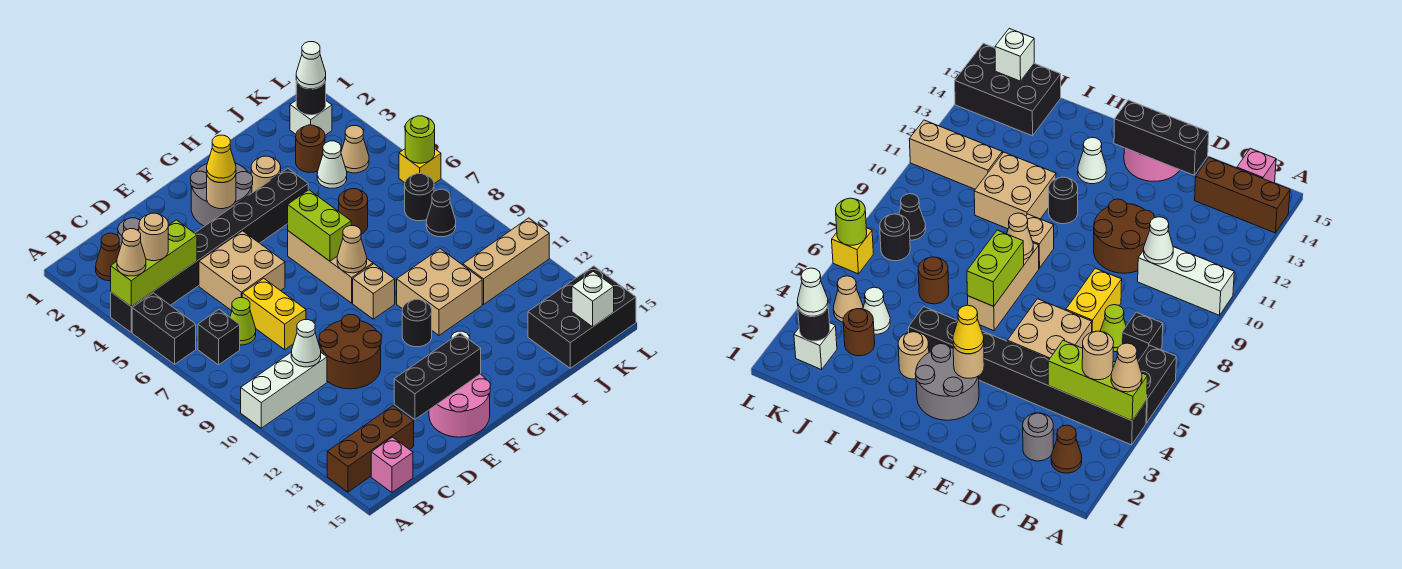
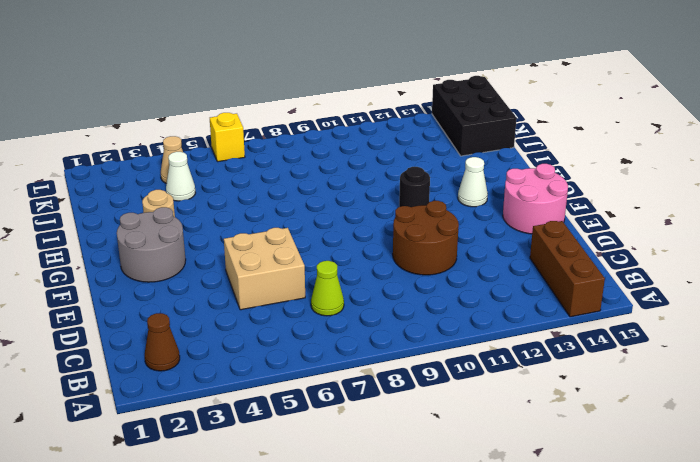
none -> black brick A4:H4 level 1
none -> black brick A5:A6 level 1
none -> white brick A10:C10 level 1
none -> black brick B7 level 1

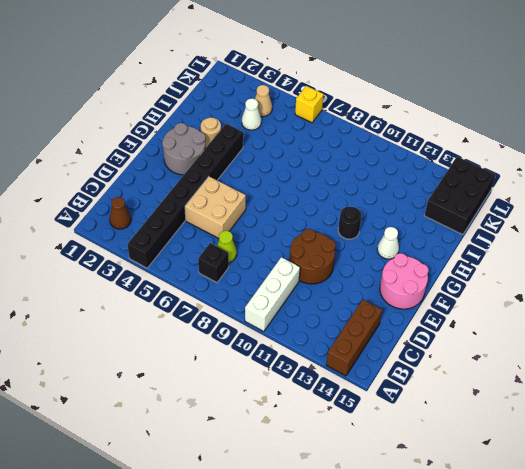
none -> black brick A5:A6 level 1
none -> pink brick B15 level 1
none -> grey round brick C2 level 1
none -> yellow brick D7:D8 level 1

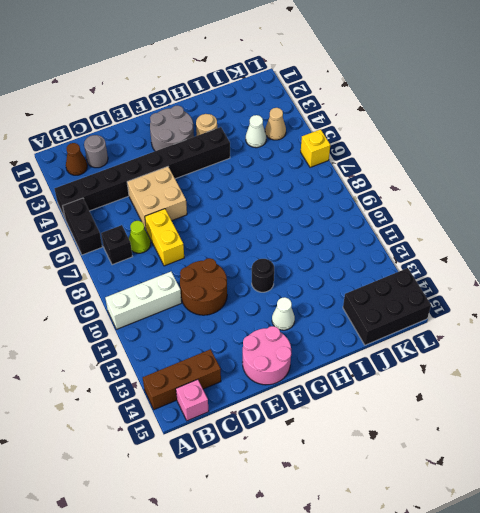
none -> tan brick G6:G8 level 1
none -> tan brick G9 level 1
none -> tan brick H10:I11 level 1
none -> brown round brick I6 level 1

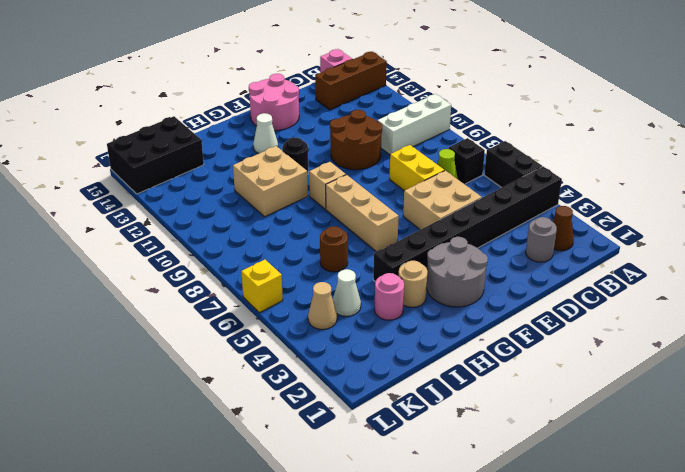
pink round brick I3 level 1 -> none
none -> brown round brick J3 level 1
none -> tan brick J11:L11 level 1
none -> white brick K2 level 1
none -> black round brick K7 level 1

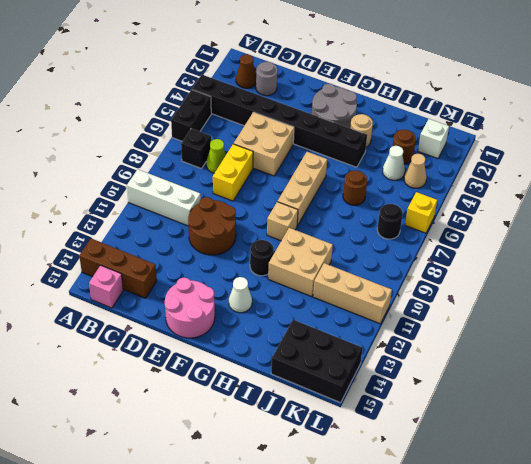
none -> black cone K8 level 1
none -> lime brick A4:C4 level 2
none -> white cone C10 level 2
none -> black brick D14:F14 level 2

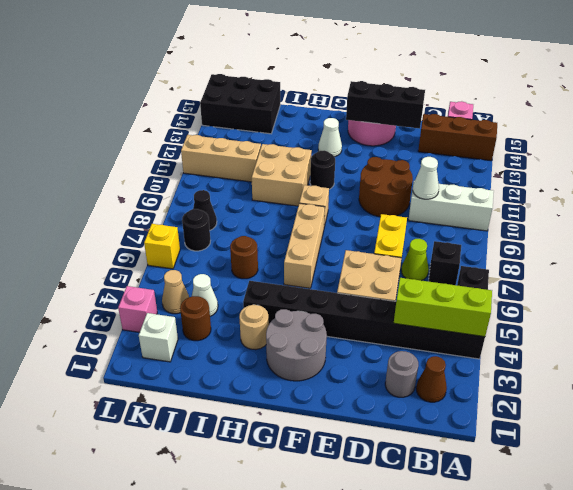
pink brick L3 level 1 -> none
none -> tan round brick F3 level 2
none -> lime brick G6:G7 level 2
none -> tan cone G8 level 2
none -> black round brick K2 level 2

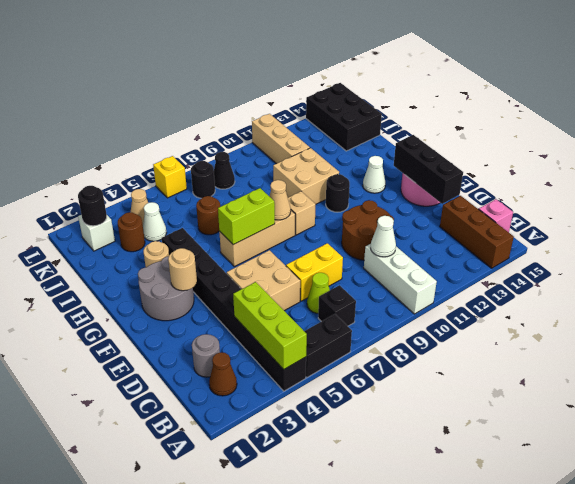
none -> white brick K15 level 2
none -> lime round brick L6 level 2
none -> tan cone A4 level 3
none -> tan round brick B4 level 3

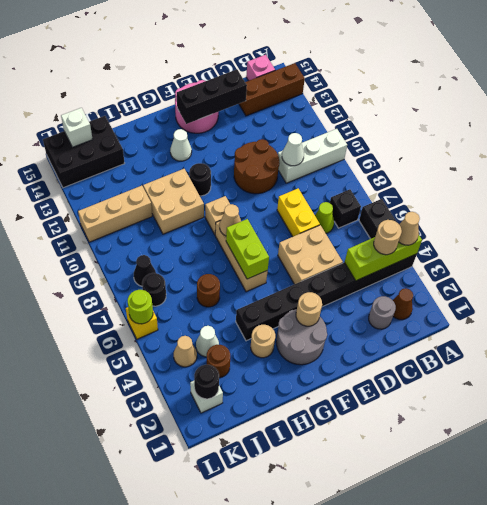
none -> yellow cone F3 level 3
none -> white cone K2 level 3

